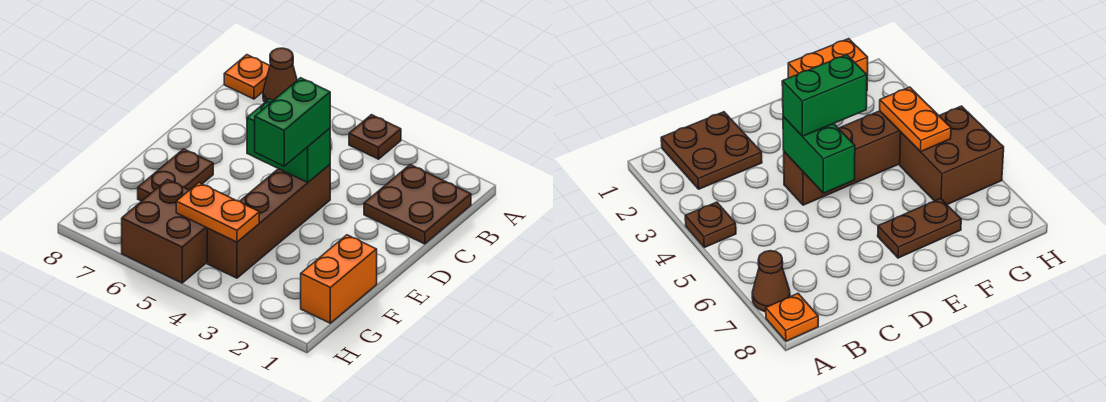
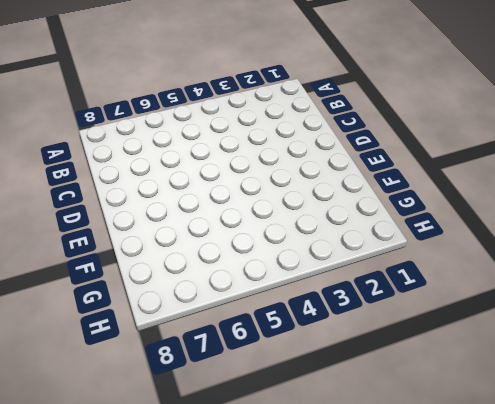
none -> brown plate A4 level 1
none -> brown cone A7 level 1

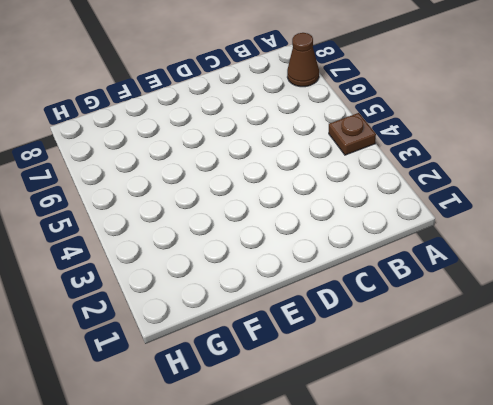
none -> orange plate A8 level 1
none -> brown plate B1:C2 level 1

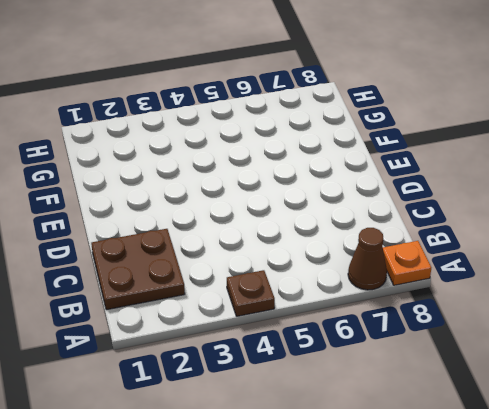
none -> brown brick D4:G4 level 1
none -> brown plate E7:F7 level 1

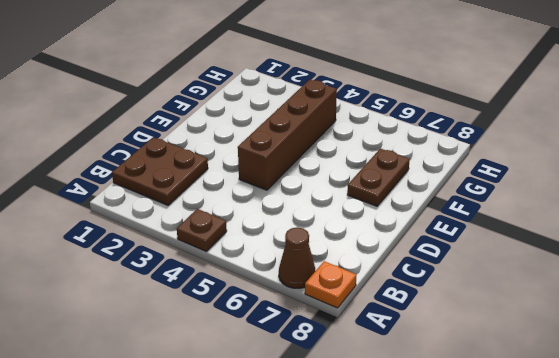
none -> orange brick F1:G1 level 1
none -> brown brick G5:H6 level 1

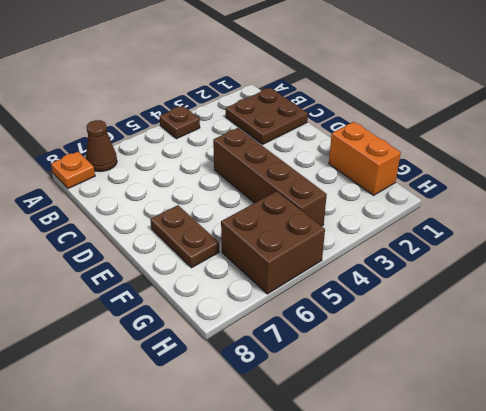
none -> green brick D4:D5 level 2
none -> orange plate G4:G5 level 2

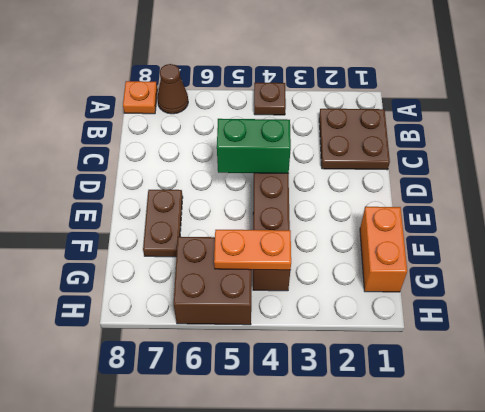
none -> green brick D4:E4 level 3

